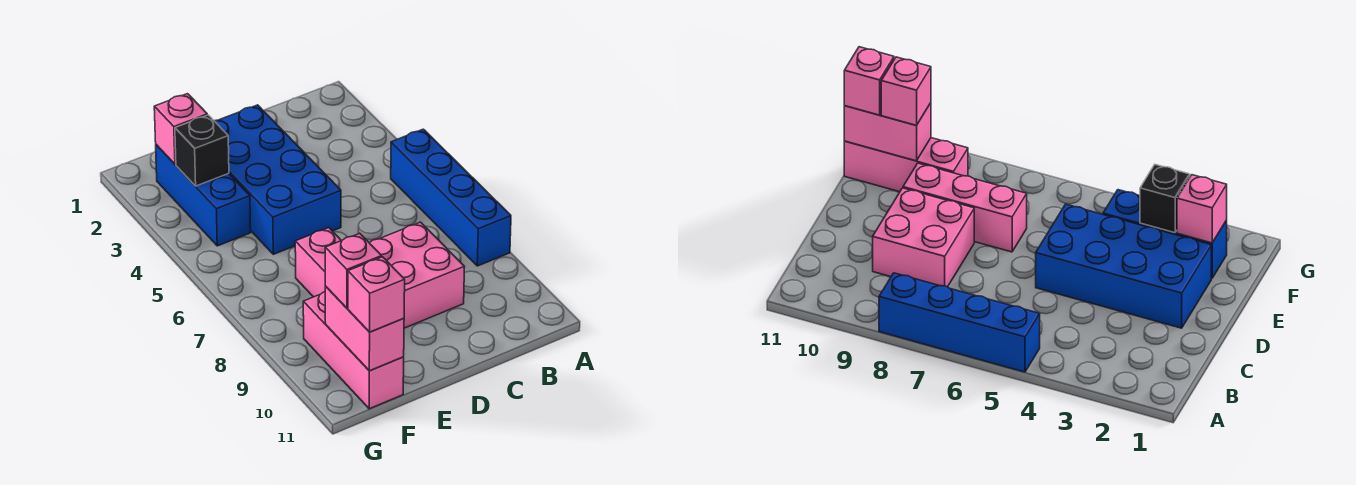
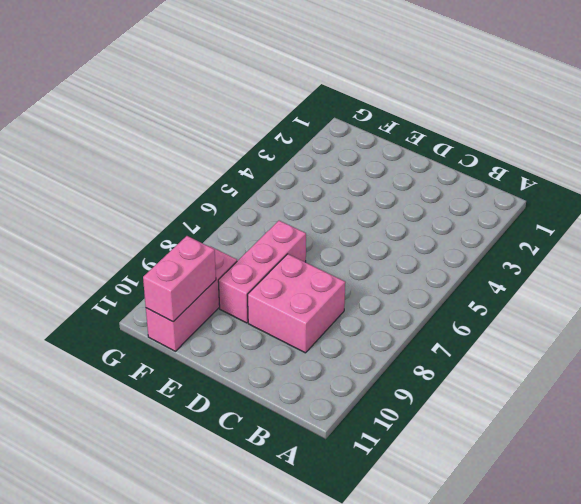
none -> blue brick A5:A8 level 1
none -> blue brick D2:E5 level 1

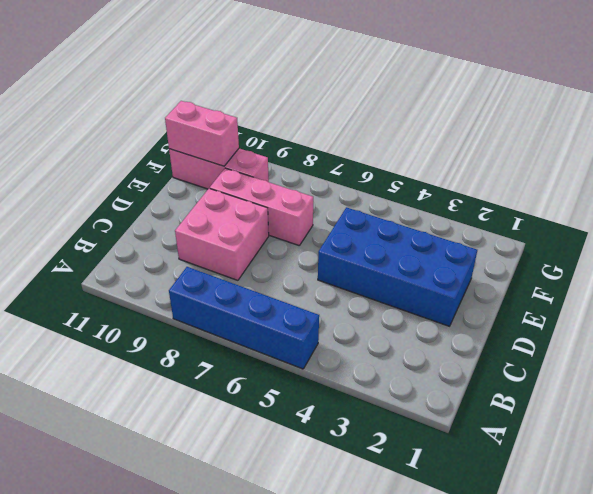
none -> blue brick F2:F4 level 1
none -> pink brick F2 level 2

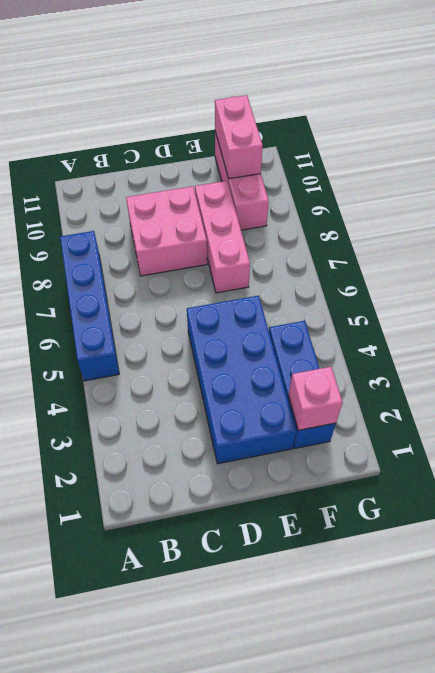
none -> black brick F3 level 2
none -> pink brick F10 level 3

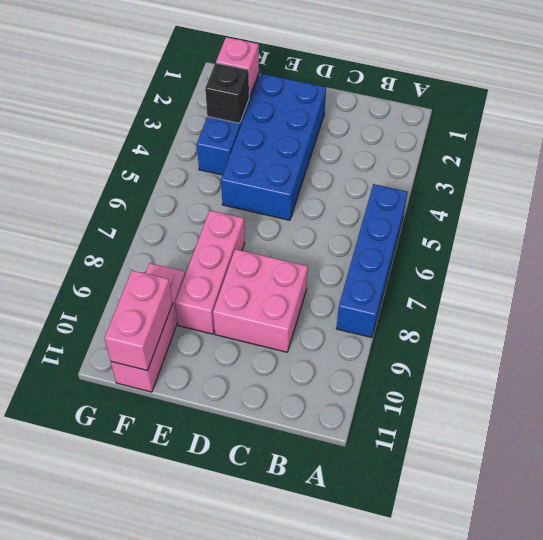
none -> pink brick F10 level 3
none -> pink brick F11 level 3

